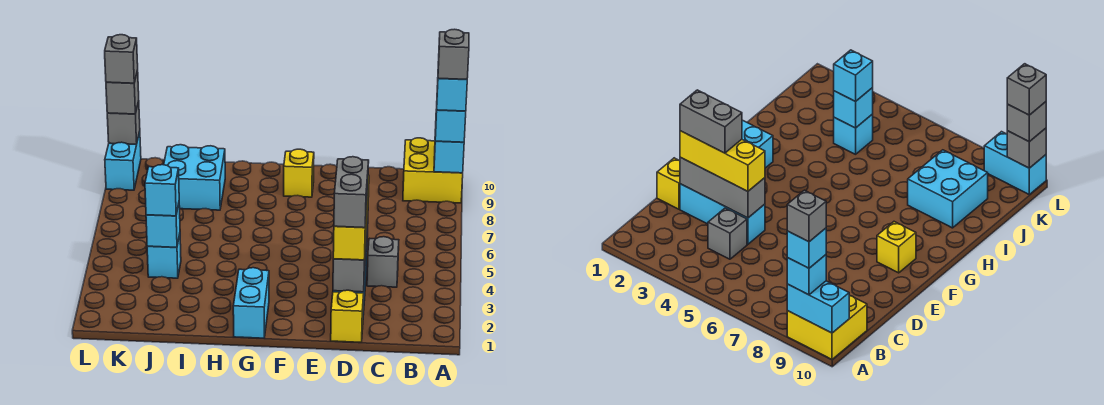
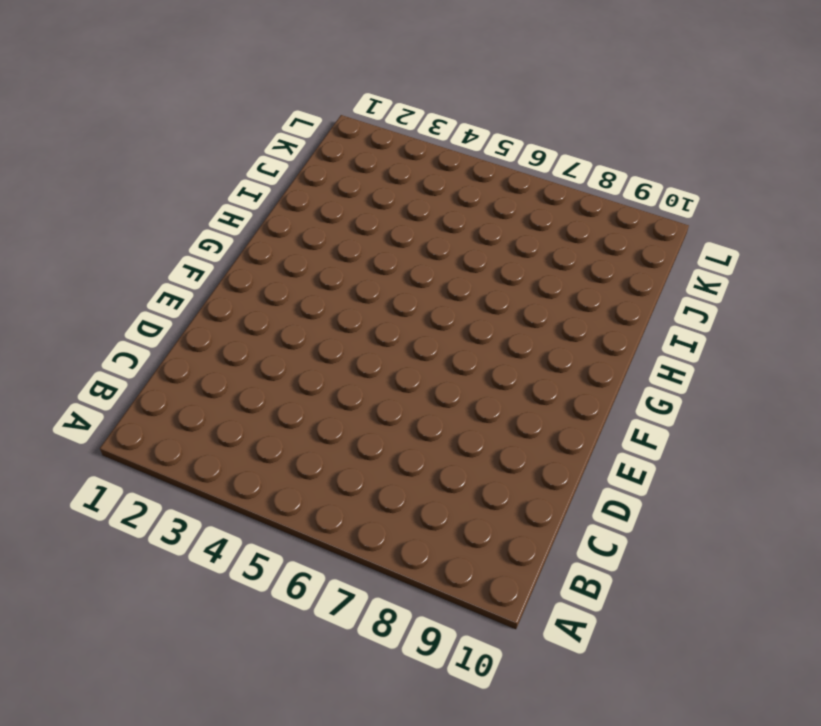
none -> yellow brick A9:B10 level 1
none -> grey brick C4 level 1
none -> yellow brick D1 level 1

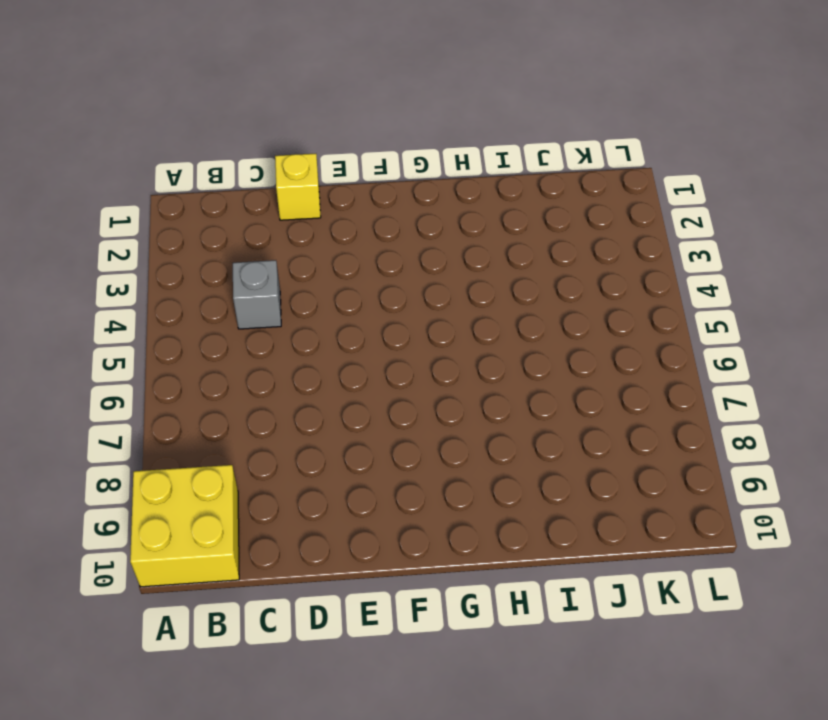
none -> cyan brick D2:D4 level 1
none -> yellow brick F9 level 1
none -> cyan brick G1:G2 level 1

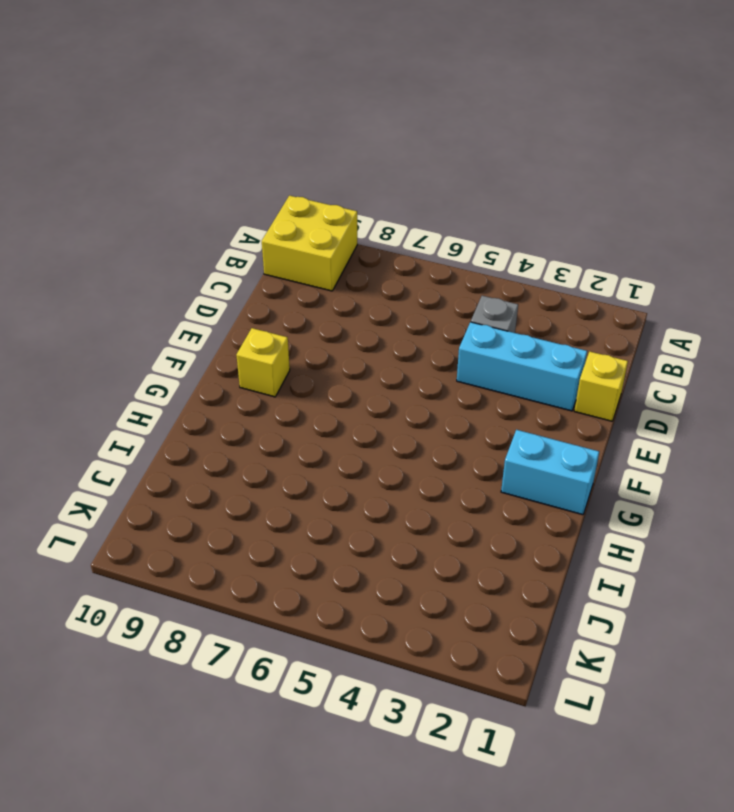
none -> cyan brick I8:J9 level 1
none -> cyan brick J4 level 1
none -> cyan brick L9:L10 level 1

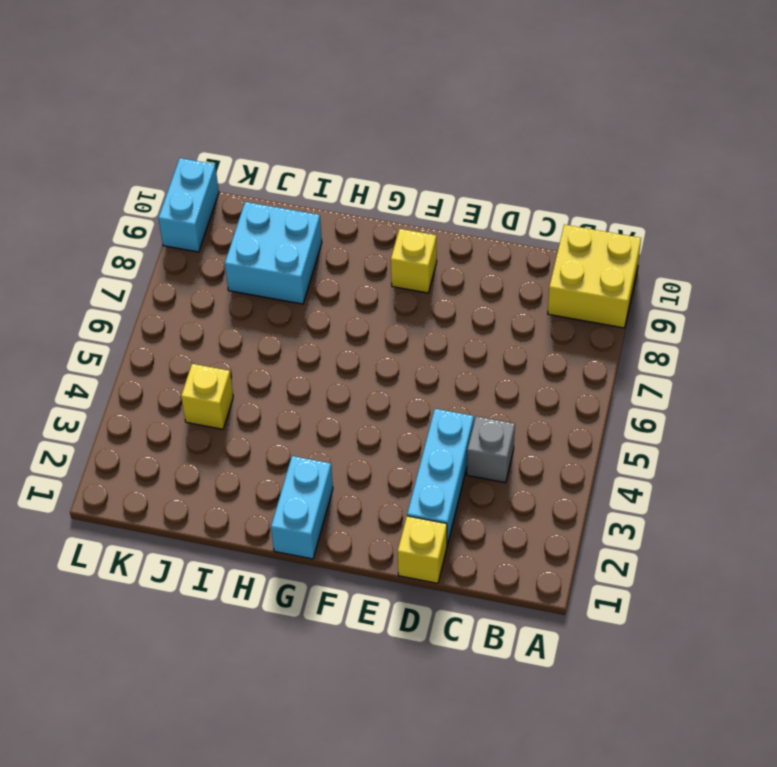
yellow brick J4 level 1 -> cyan brick J4 level 1
none -> cyan brick A9:A10 level 2
none -> grey brick D2:D4 level 2
none -> cyan brick J4 level 2

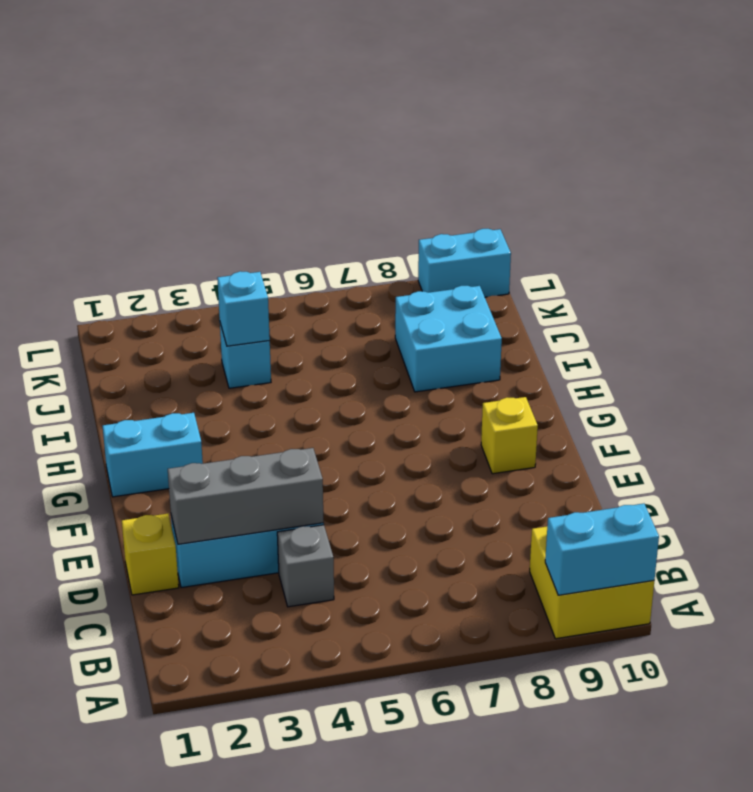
none -> grey brick L10 level 2
none -> cyan brick A9 level 3
none -> yellow brick D2:D4 level 3

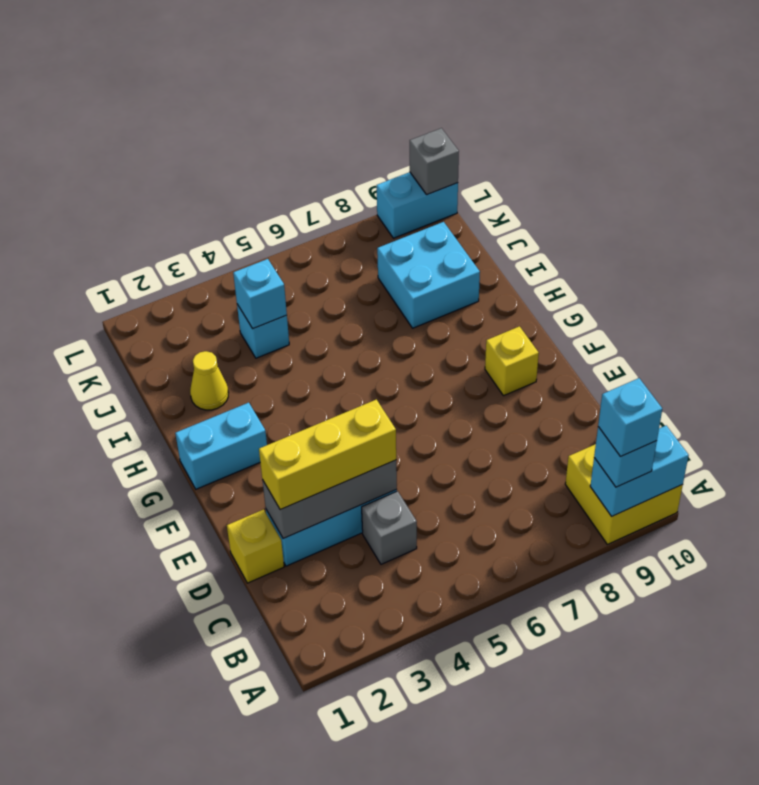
yellow cone I2 level 1 -> none
none -> cyan brick J4 level 3
none -> grey brick L10 level 3
none -> grey brick D2:D3 level 4

